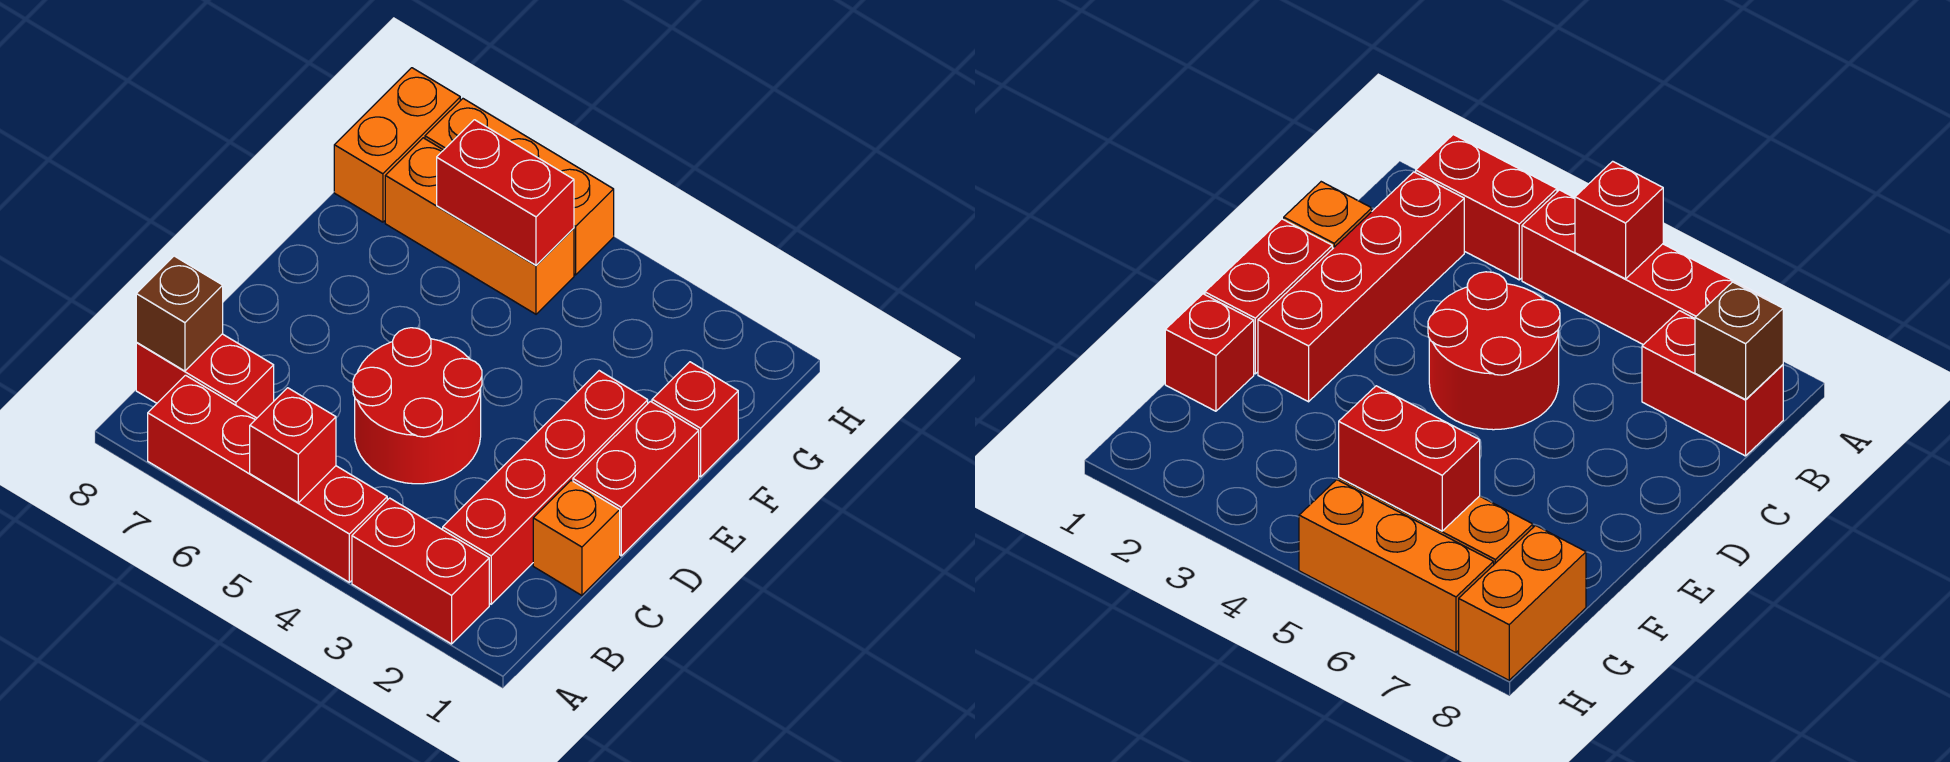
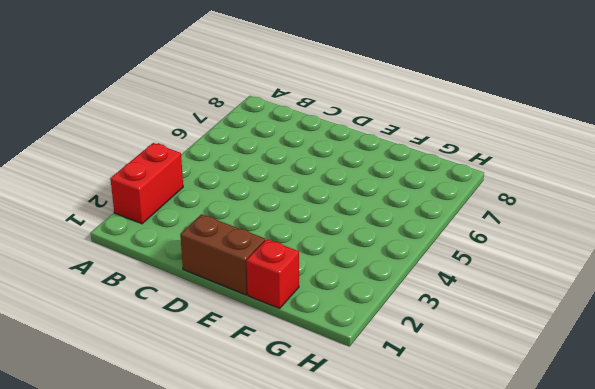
brown brick D1:E1 level 1 -> red brick D1:E1 level 1
none -> red brick A4:A7 level 1
none -> red brick B2:E2 level 1
none -> red brick B7:B8 level 1

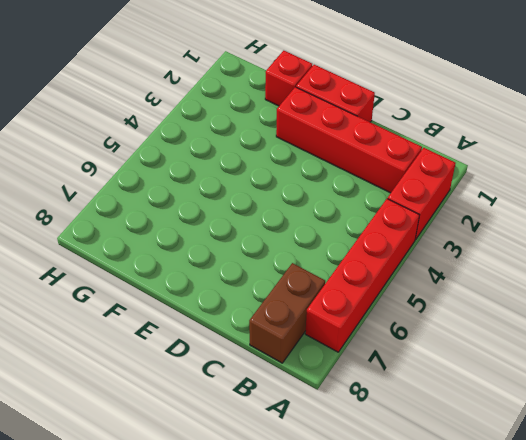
brown brick B7:B8 level 1 -> red brick B7:B8 level 1
none -> orange brick C1 level 1
none -> red round brick C4:D5 level 1
none -> orange brick G5:G7 level 1

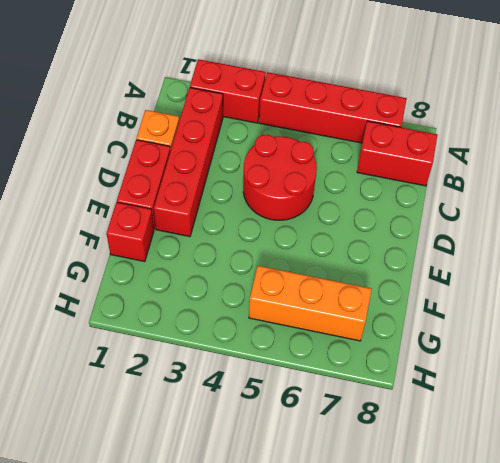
none -> orange brick G8:H8 level 1
none -> orange brick H5:H7 level 1
none -> red brick A5 level 2

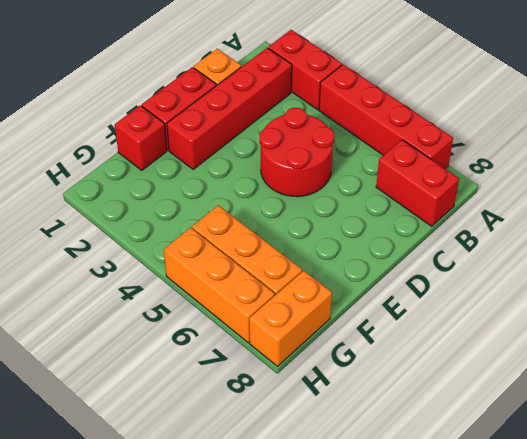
none -> red brick A5 level 2
none -> brown brick B8 level 2
none -> red brick G5:G6 level 2

